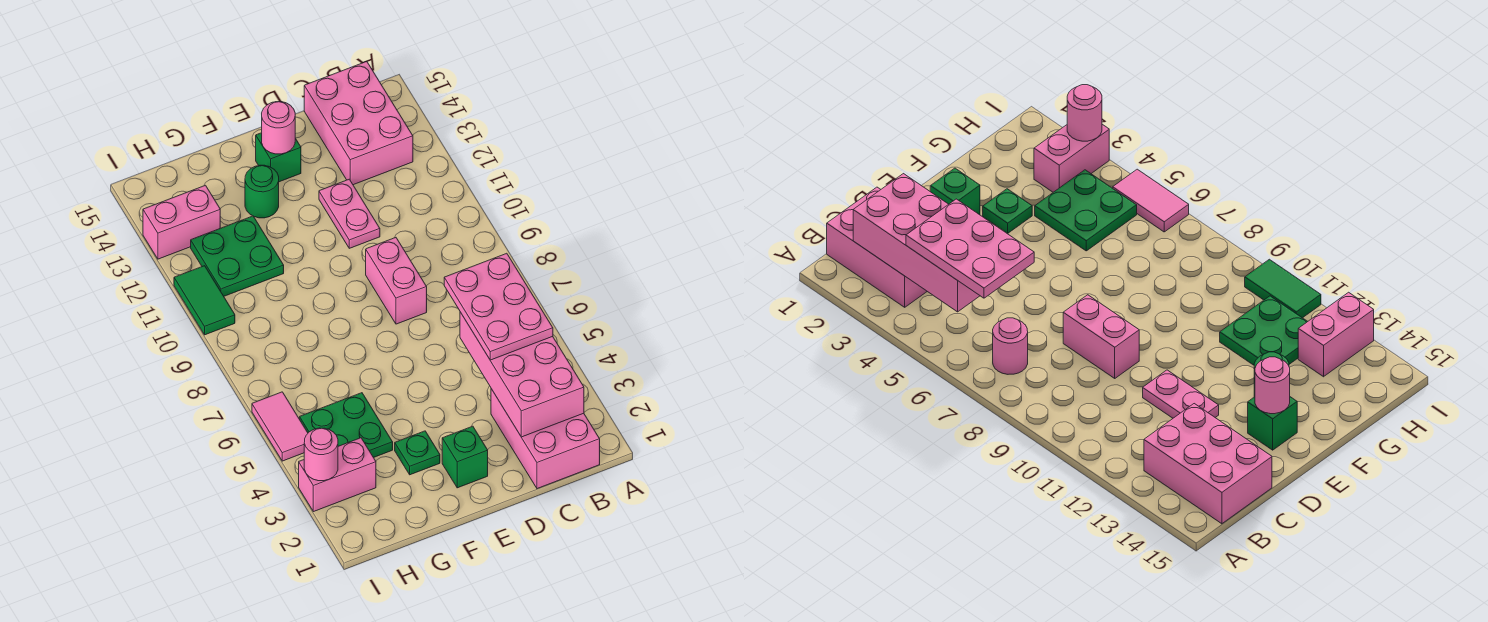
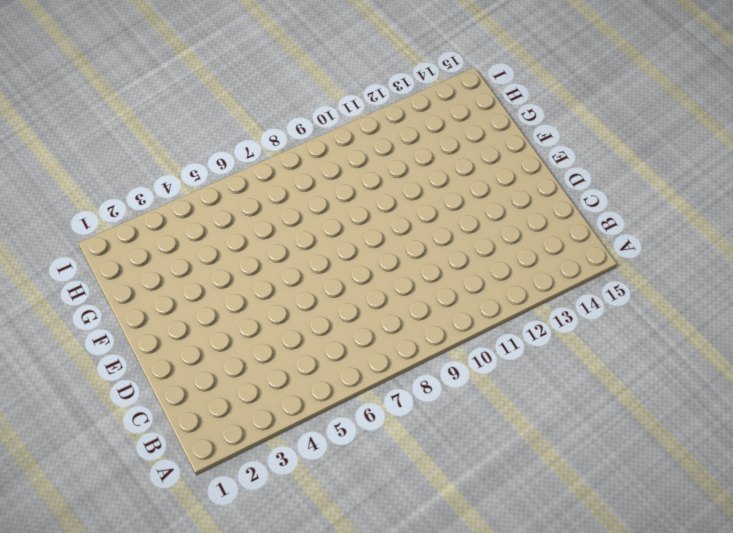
none -> pink brick B1:C3 level 1
none -> pink round brick B7 level 1
none -> pink brick B13:C15 level 1

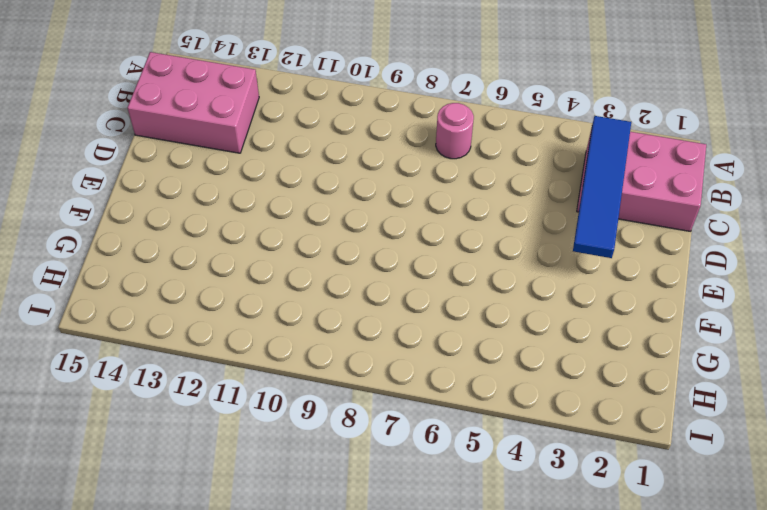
blue tile B3:E3 level 2 -> pink brick B2:C5 level 2
none -> pink brick D8:D9 level 1
none -> pink plate D11:D12 level 1
none -> green brick E2 level 1

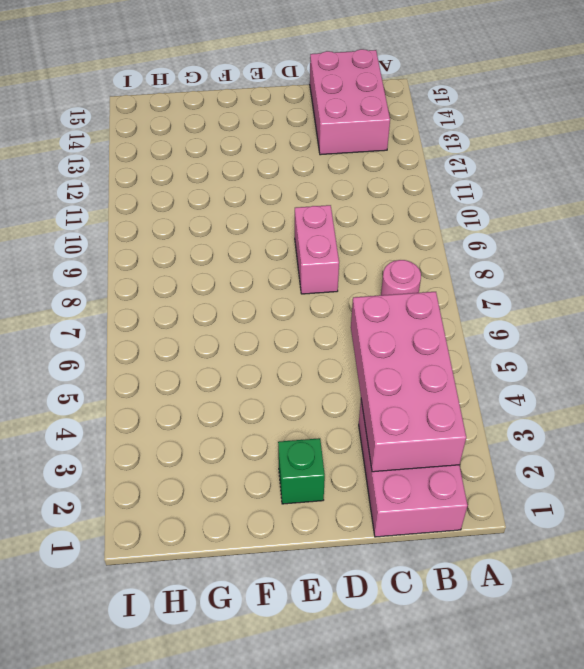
none -> pink plate D11:D12 level 1
none -> green brick E14 level 1
none -> green plate F3 level 1

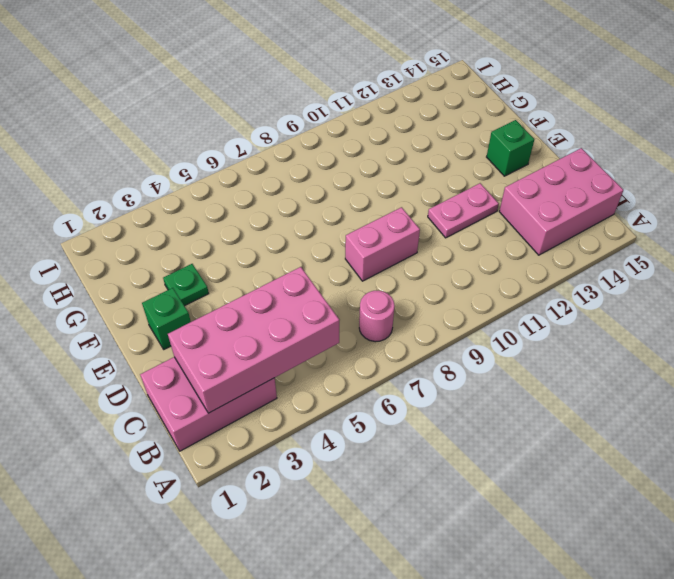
none -> green round brick F13 level 1
none -> green plate G4:H5 level 1
none -> green plate G11:H12 level 1

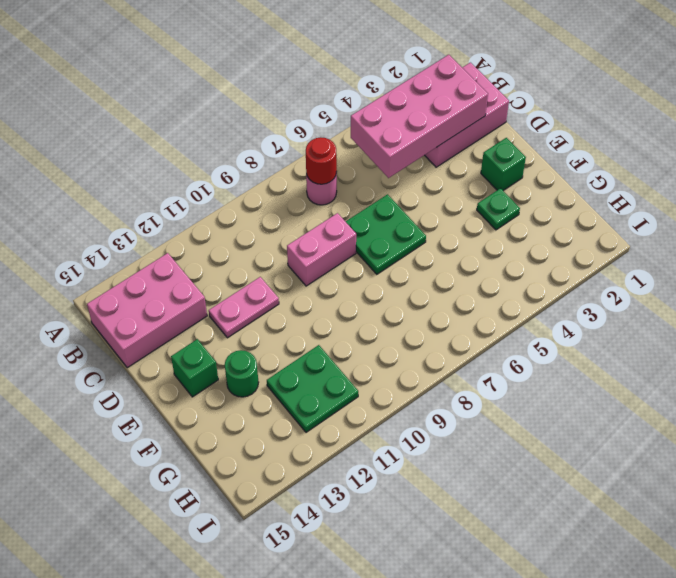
red round brick B7 level 2 -> none
green plate D6:E7 level 1 -> green plate G4:H5 level 1
none -> pink brick H3:I3 level 1
none -> pink brick H13:I13 level 1
none -> pink tile I5:I6 level 1

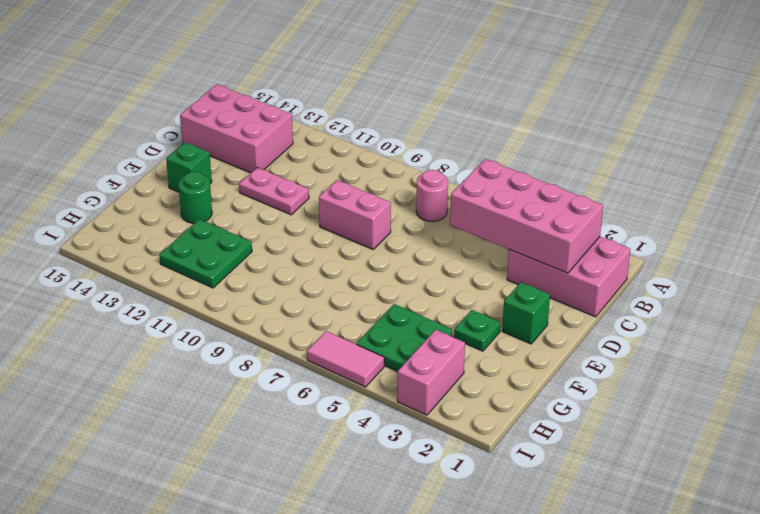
none -> pink brick H13:I13 level 1
none -> green tile I10:I11 level 1
none -> pink round brick E14 level 2

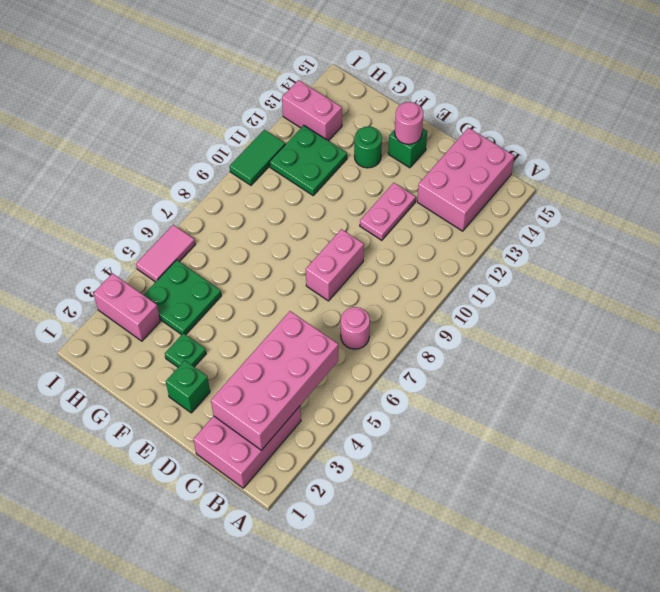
none -> pink round brick I3 level 2
none -> pink plate B4:C6 level 3

